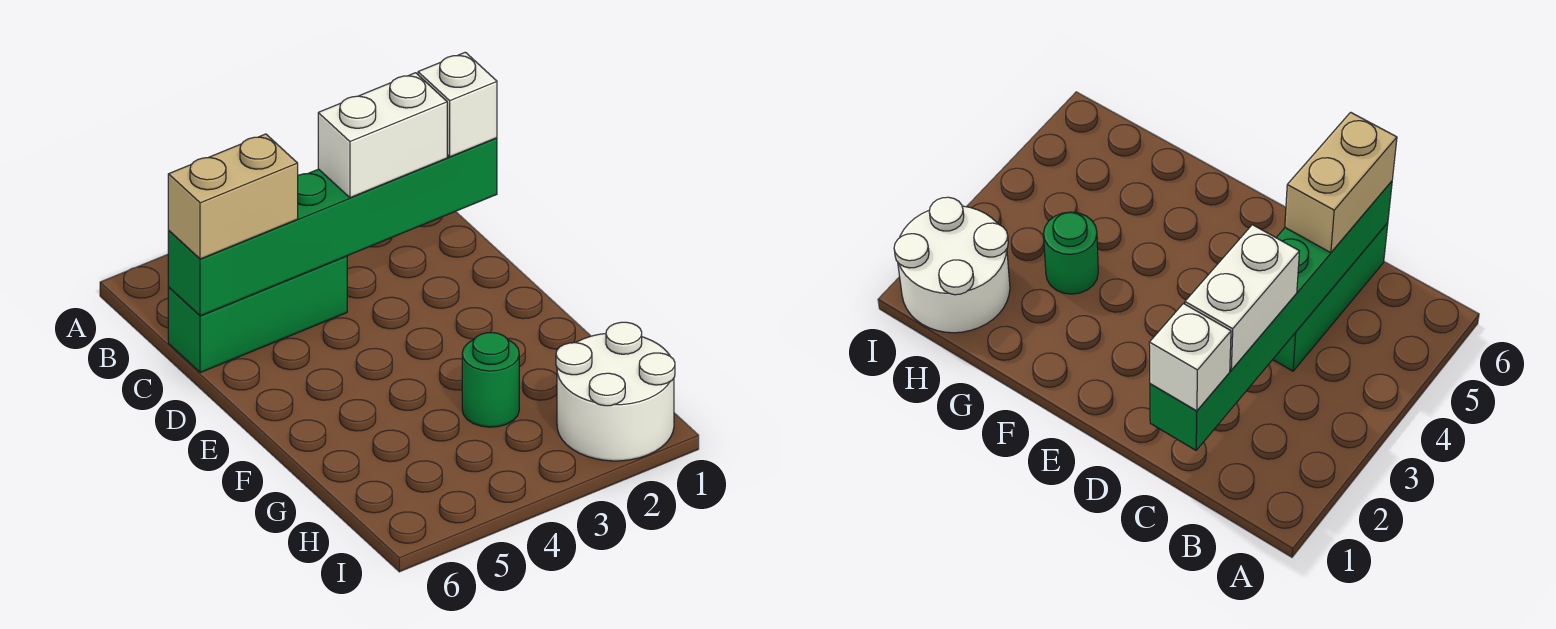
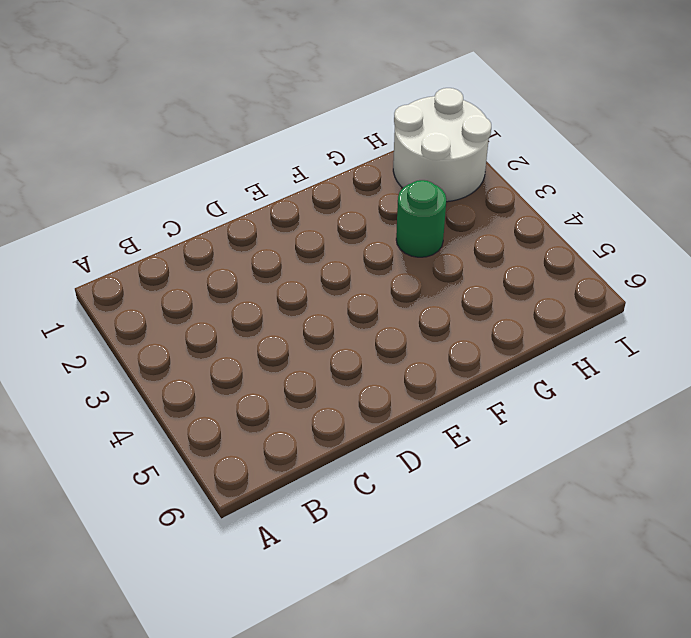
none -> green brick C4:C6 level 1
none -> green brick C1:C6 level 2

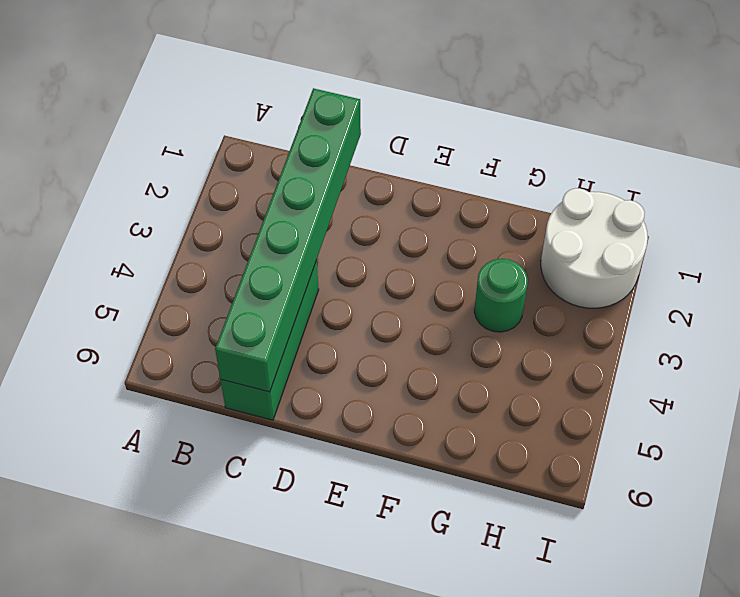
none -> white brick C1 level 3
none -> white brick C2:C3 level 3

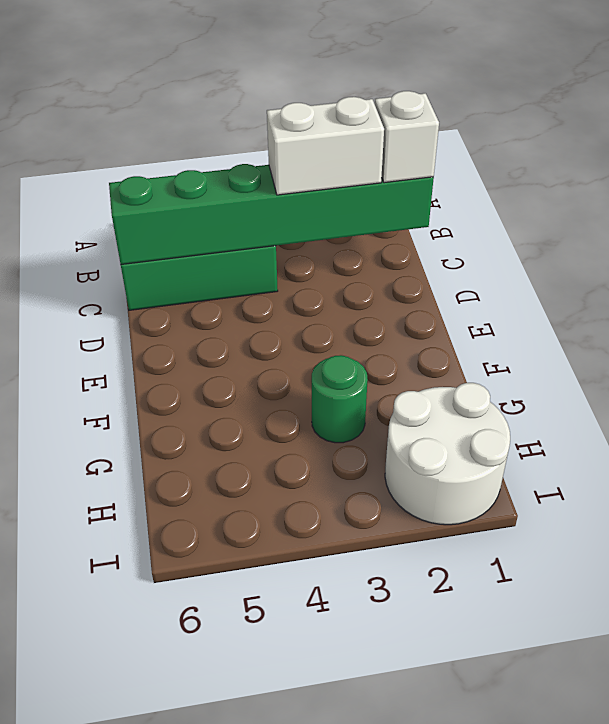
none -> tan brick C5:C6 level 3

